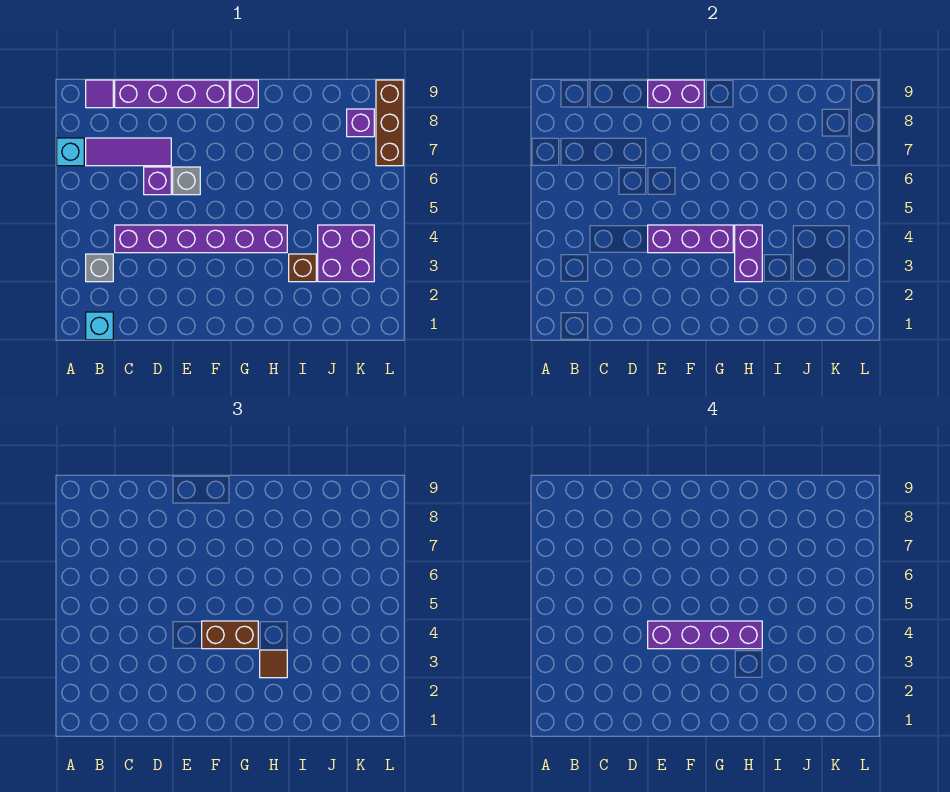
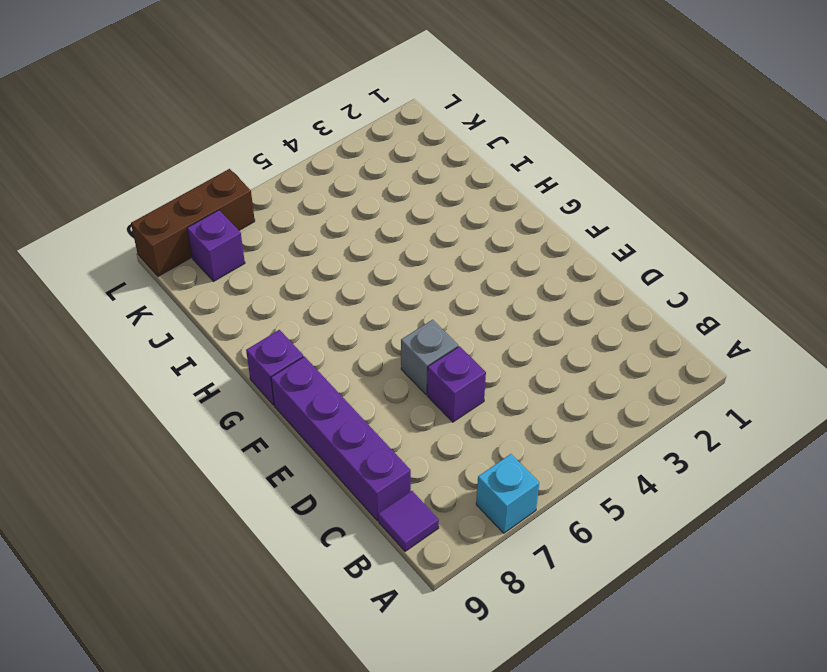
none -> cyan brick B1 level 1
none -> grey brick B3 level 1
none -> purple tile B7:D7 level 1

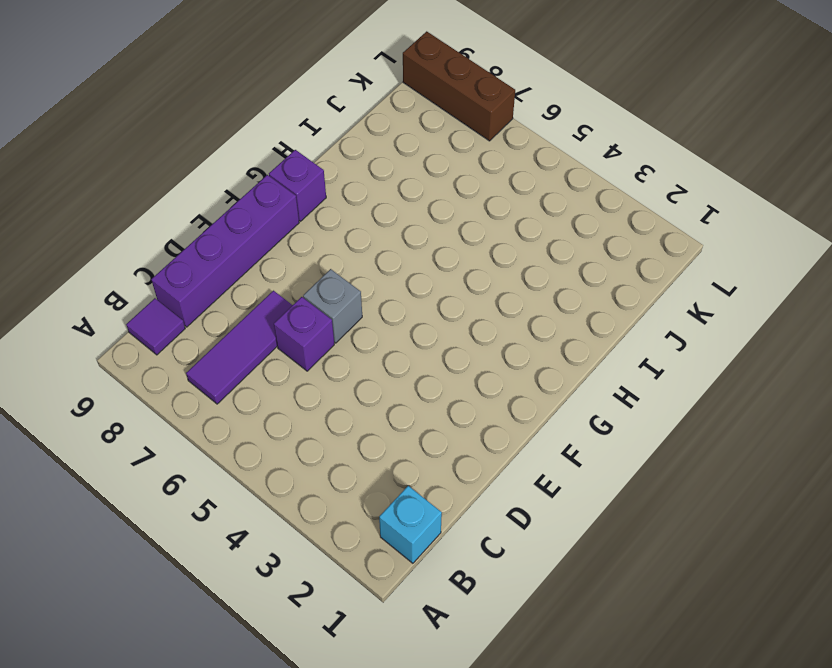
none -> cyan brick A7 level 1
none -> grey brick B3 level 1
none -> purple brick C4:H4 level 1

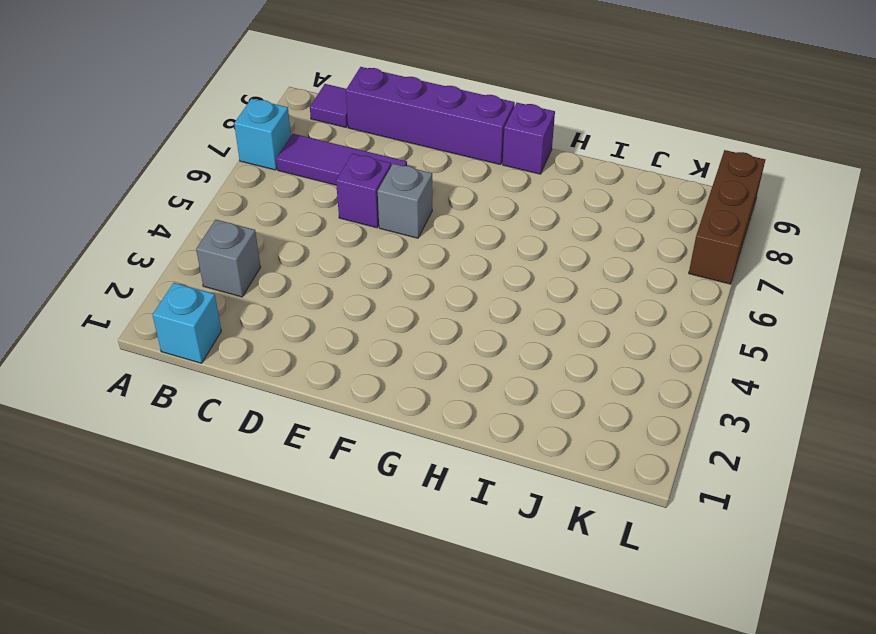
none -> purple brick C4:H4 level 1
none -> brown brick I3 level 1
none -> purple brick J3:K4 level 1

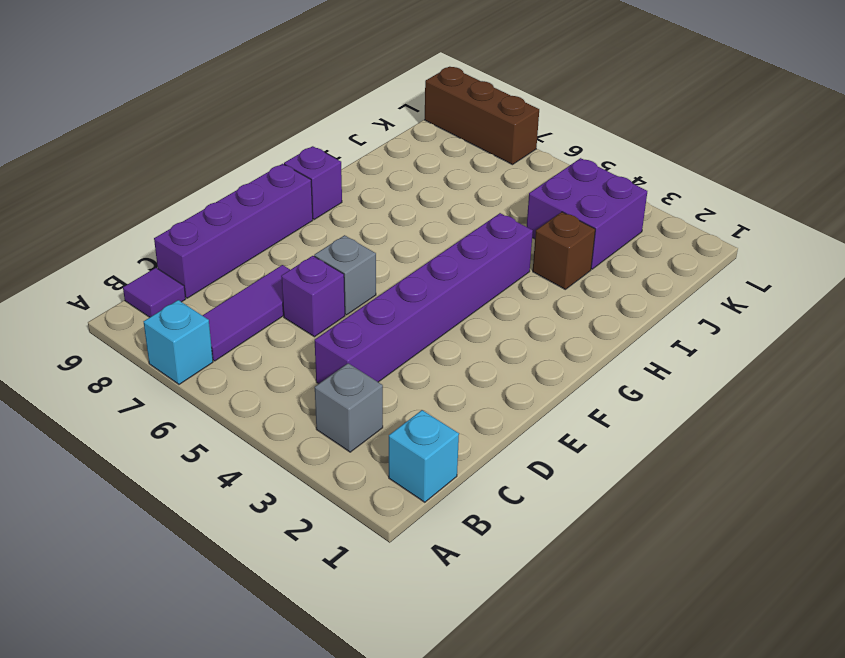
none -> purple brick K8 level 1
none -> purple brick E4:G4 level 2
none -> purple brick E9:F9 level 2

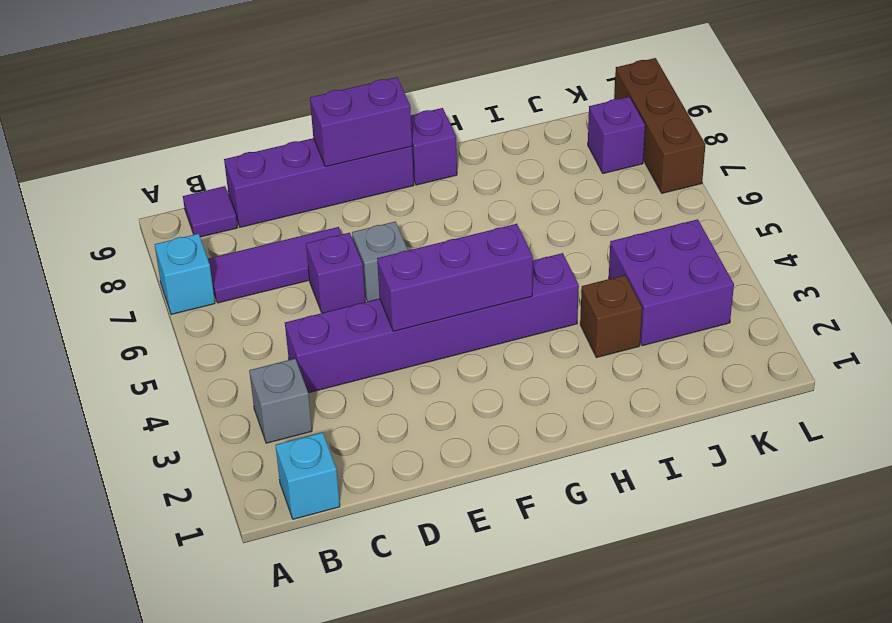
none -> purple brick H3:H4 level 2
none -> brown brick F4:G4 level 3
none -> brown tile H3 level 3

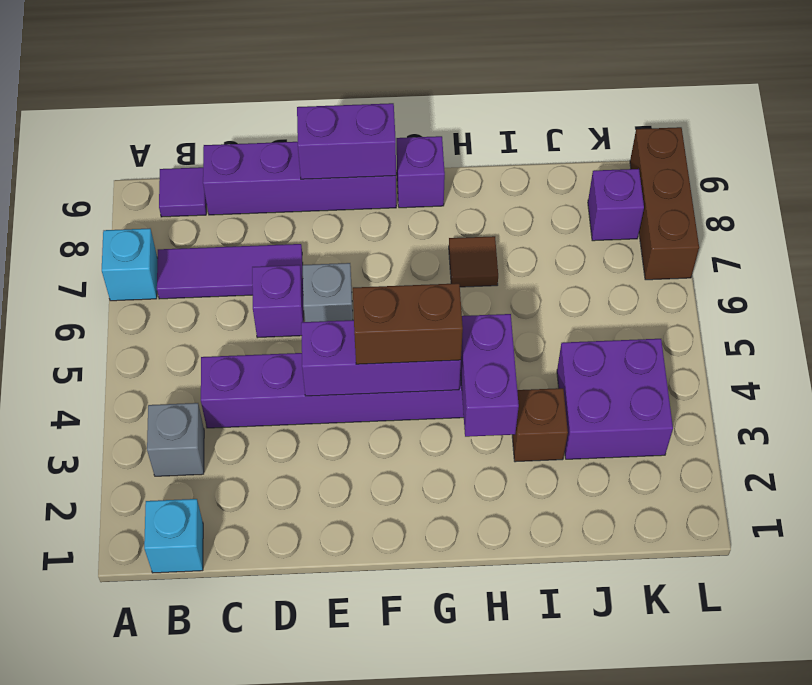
brown tile H7 level 1 -> brown tile H3 level 3
none -> purple brick E4:H4 level 4

